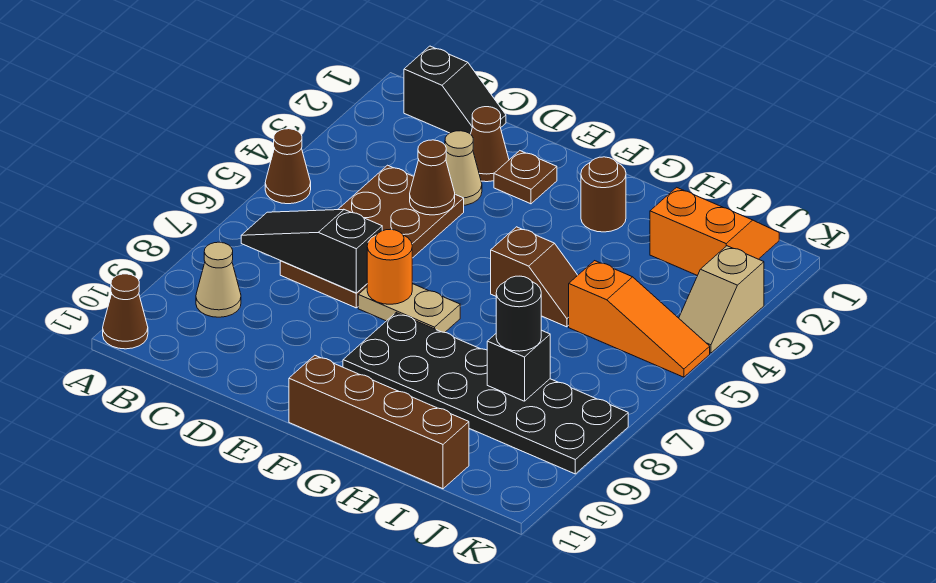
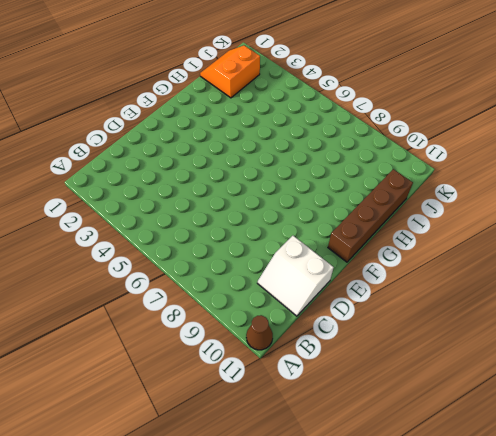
white slope C10:D11 level 1 top D -> none
none -> brown cone A5 level 1
none -> black slope B1:C1 level 1 top B
none -> tan cone B9 level 1

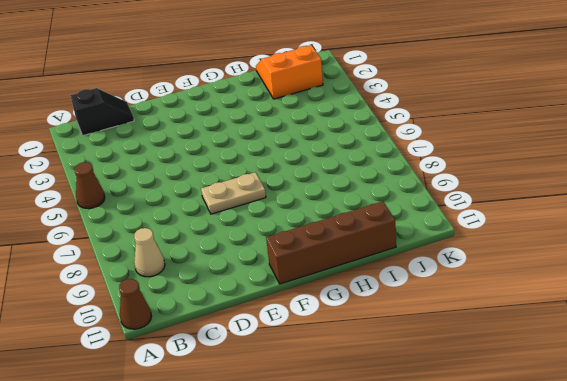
none -> brown plate C4:D7 level 1
none -> brown cone D2 level 1
none -> tan cone D3 level 1

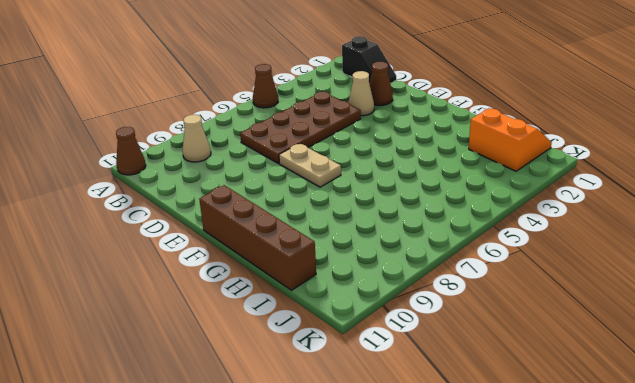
none -> brown plate E2 level 1
none -> black plate F8:K9 level 1
none -> brown round brick G2 level 1

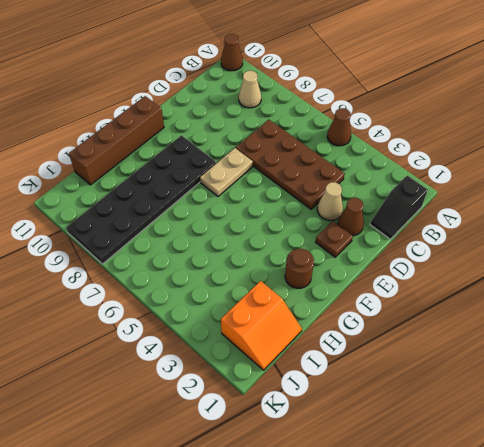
none -> brown slope G5:H5 level 1 top G
none -> orange slope I5:K5 level 1 top I
none -> tan slope K3:K4 level 1 top 3

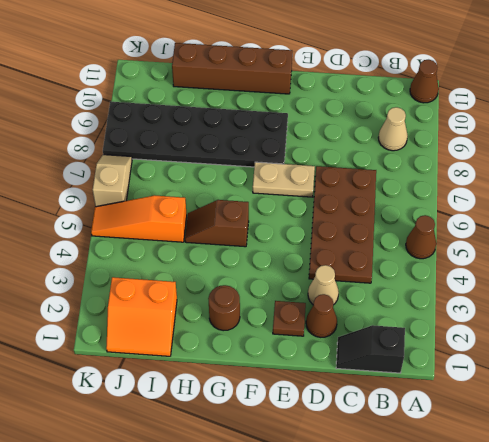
tan slope K6:K7 level 1 top 6 -> tan slope K3:K4 level 1 top 3
none -> black slope B7:D7 level 2 top D
none -> brown cone D4 level 2
none -> orange round brick E7 level 2

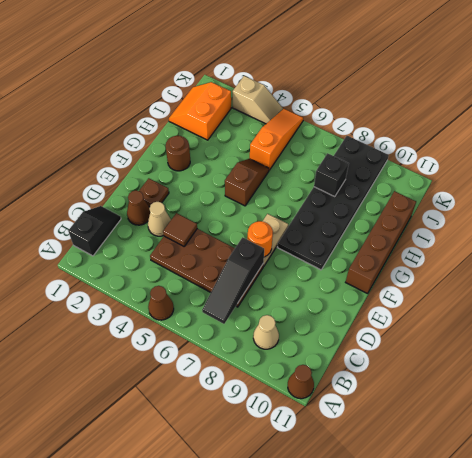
brown tile D4 level 2 -> brown cone D4 level 2
none -> black round brick I8 level 3

